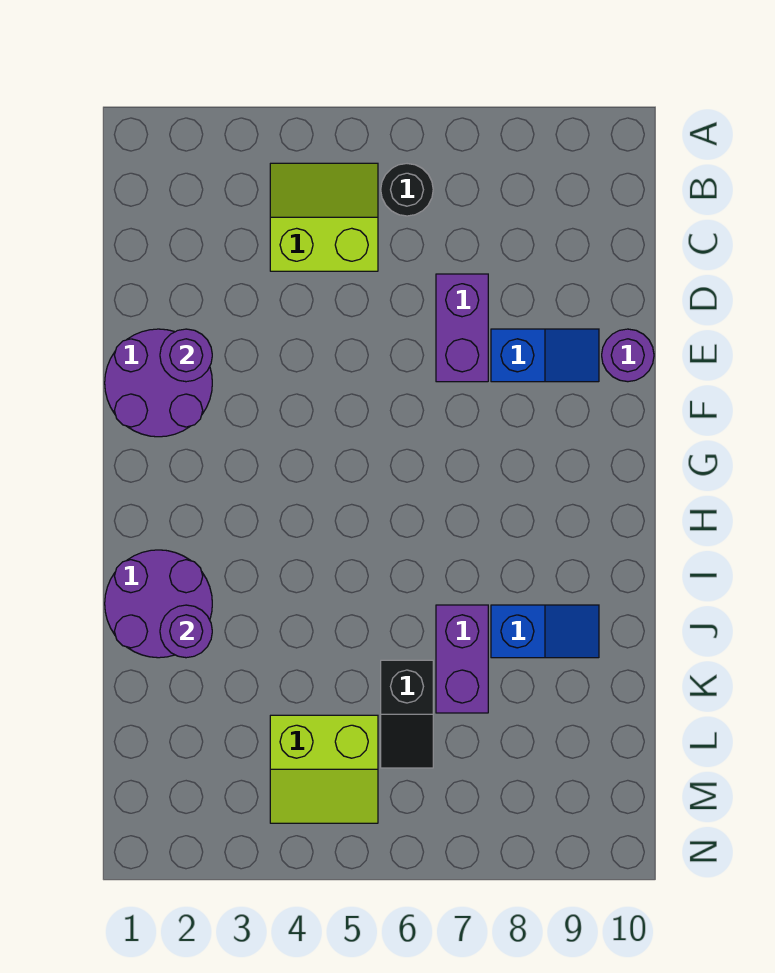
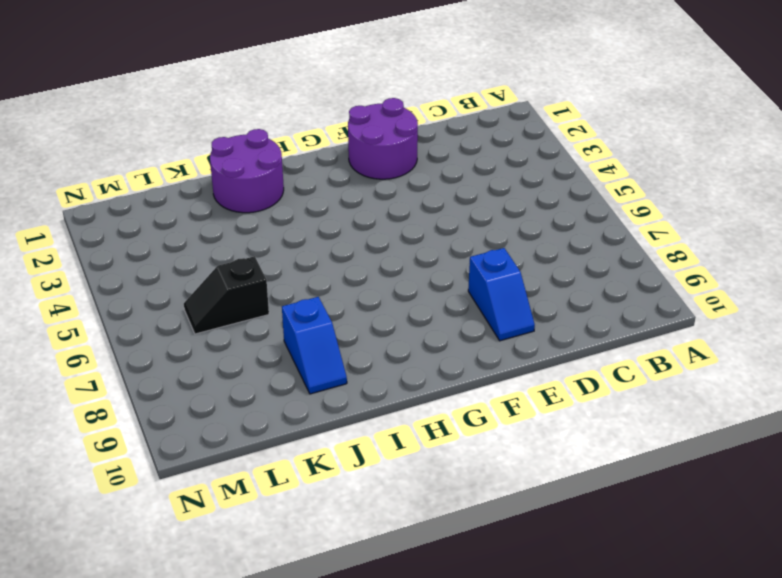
none -> lime slope B4:C5 level 1 top C
none -> black round brick B6 level 1
none -> purple brick D7:E7 level 1

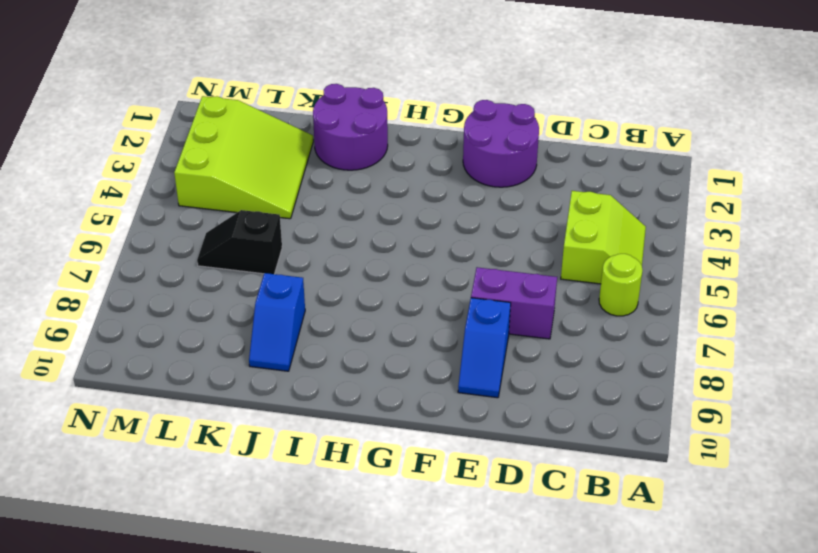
lime round brick B6 level 1 -> black round brick B6 level 1
lime slope K2:M4 level 1 top M -> lime slope L4:M5 level 1 top L
none -> purple round brick E10 level 1
none -> purple brick J7:K7 level 1
none -> purple round brick E2 level 2

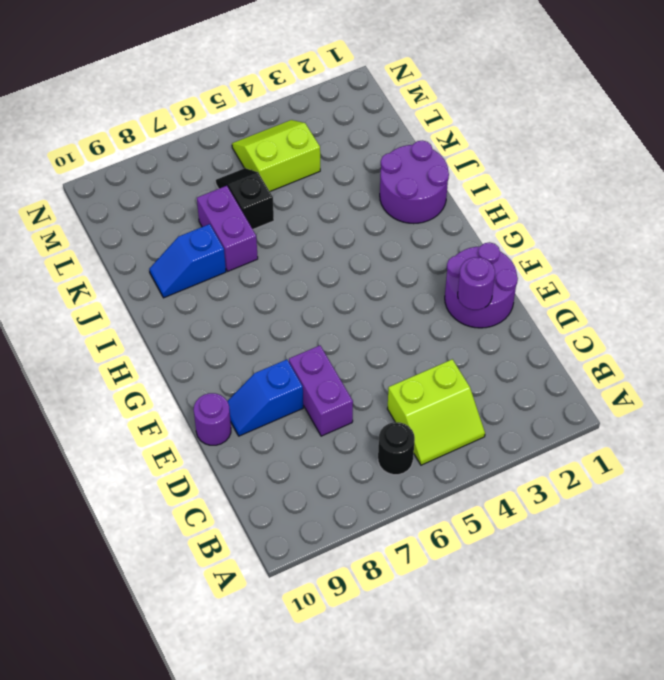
none -> purple round brick J2 level 2

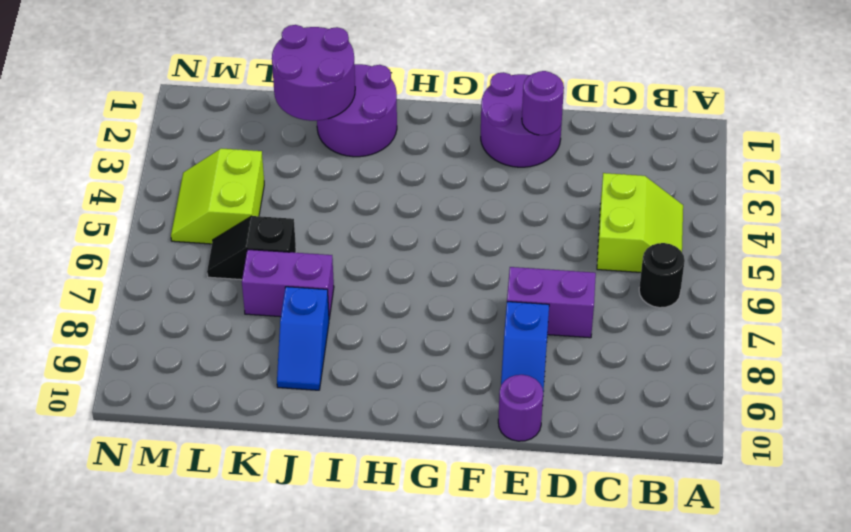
purple round brick J1:K2 level 2 -> purple round brick J2 level 2

